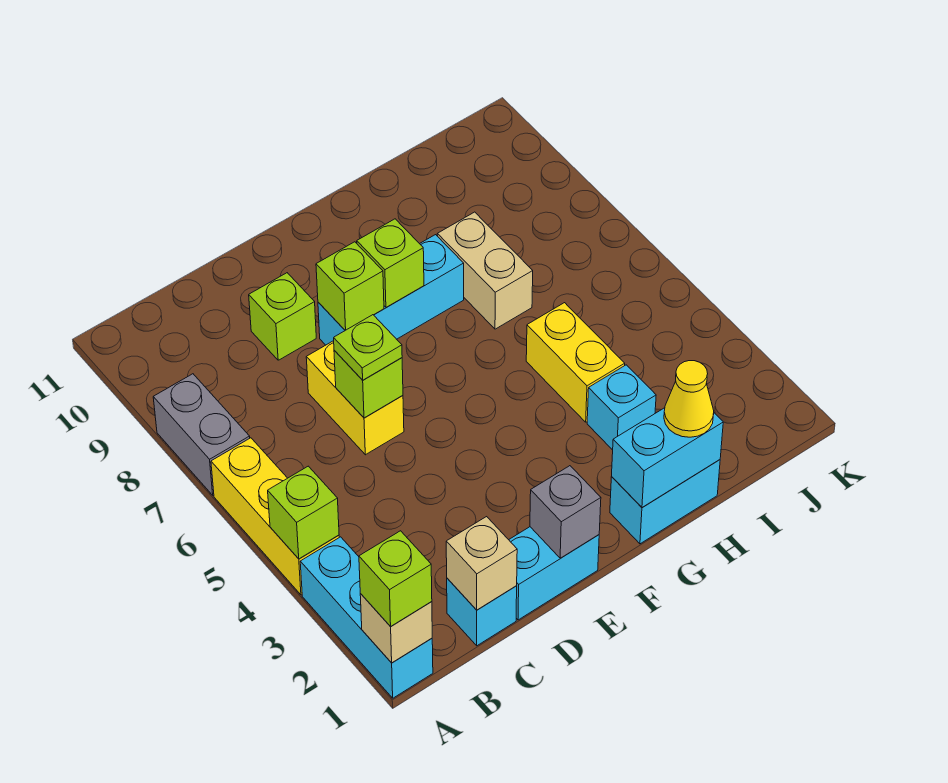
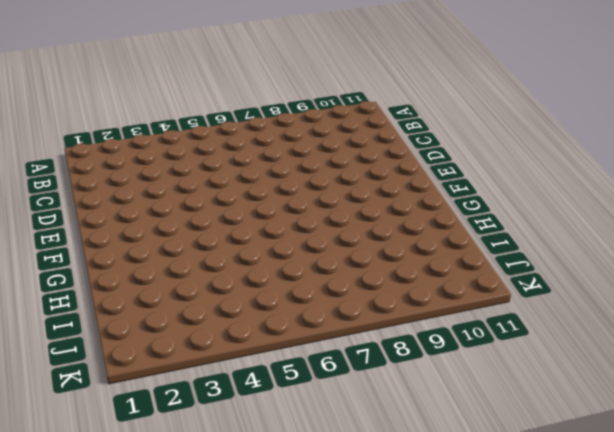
none -> cyan brick A1:A3 level 1
none -> yellow brick A4:A6 level 1
none -> grey brick A7:A8 level 1

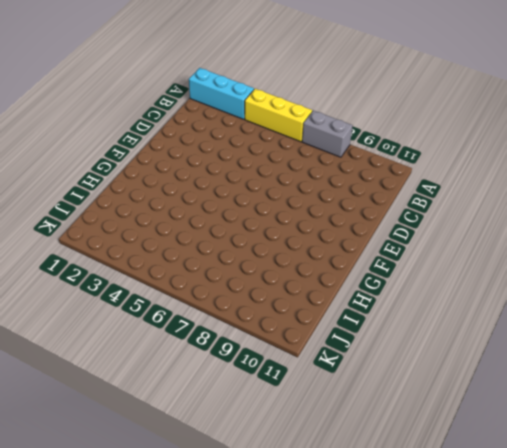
none -> cyan brick C1 level 1
none -> cyan brick D1:E1 level 1
none -> yellow brick D6:D7 level 1

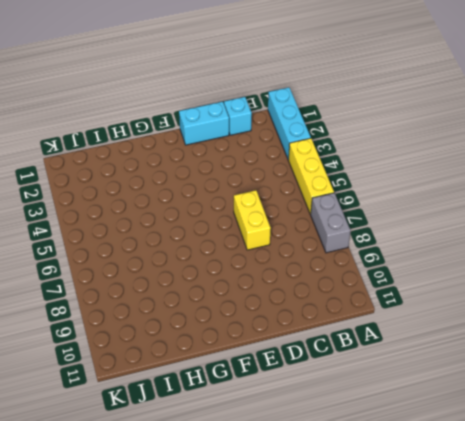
none -> lime brick D9 level 1
none -> cyan brick E8:G8 level 1
none -> cyan brick G1:H1 level 1

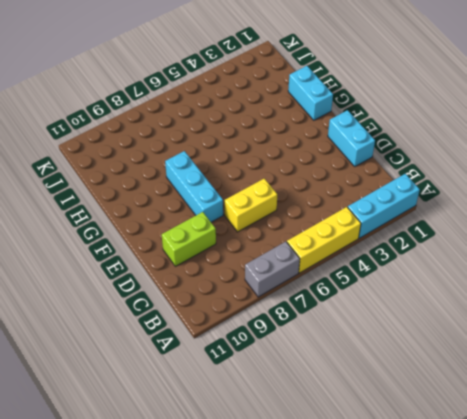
lime brick D9:D10 level 1 -> lime brick D9 level 1
none -> cyan brick C1 level 1
none -> cyan brick H3 level 1
none -> yellow brick H4:H5 level 1

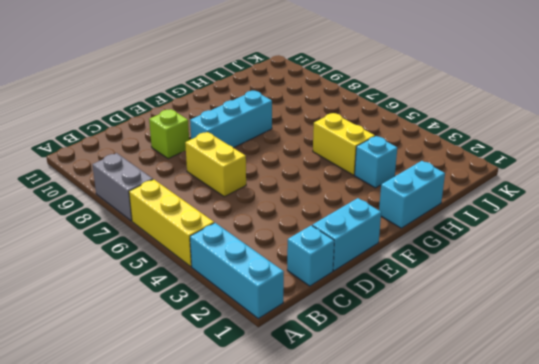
none -> tan brick H7:H8 level 1
none -> tan brick A1 level 2
none -> lime brick A4 level 2

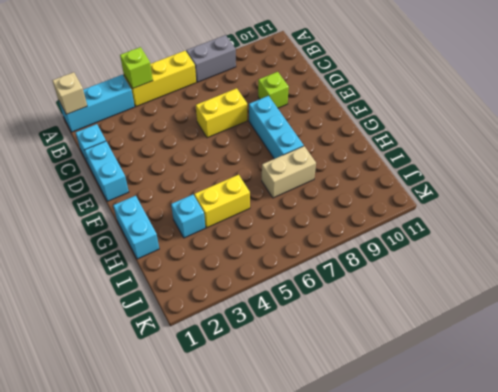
none -> tan brick C1 level 2
none -> lime brick D6 level 2
none -> grey brick E1 level 2

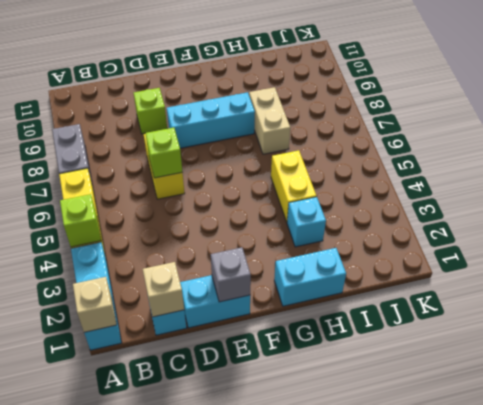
none -> lime brick E8 level 2
none -> lime brick F8 level 2
none -> cyan brick G1:H1 level 2

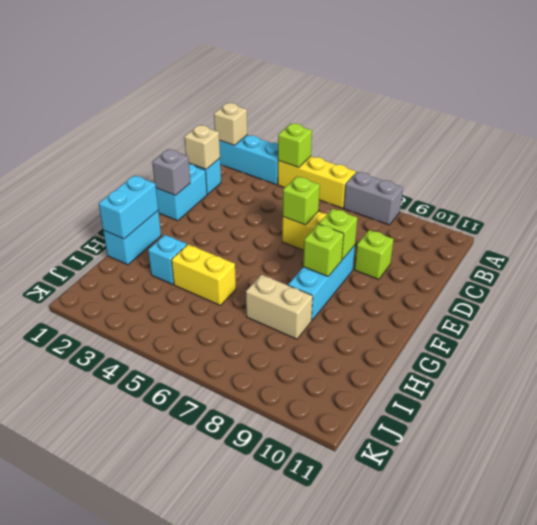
none -> lime brick A1 level 3
none -> lime plate D6 level 3
none -> yellow cone H1 level 3

